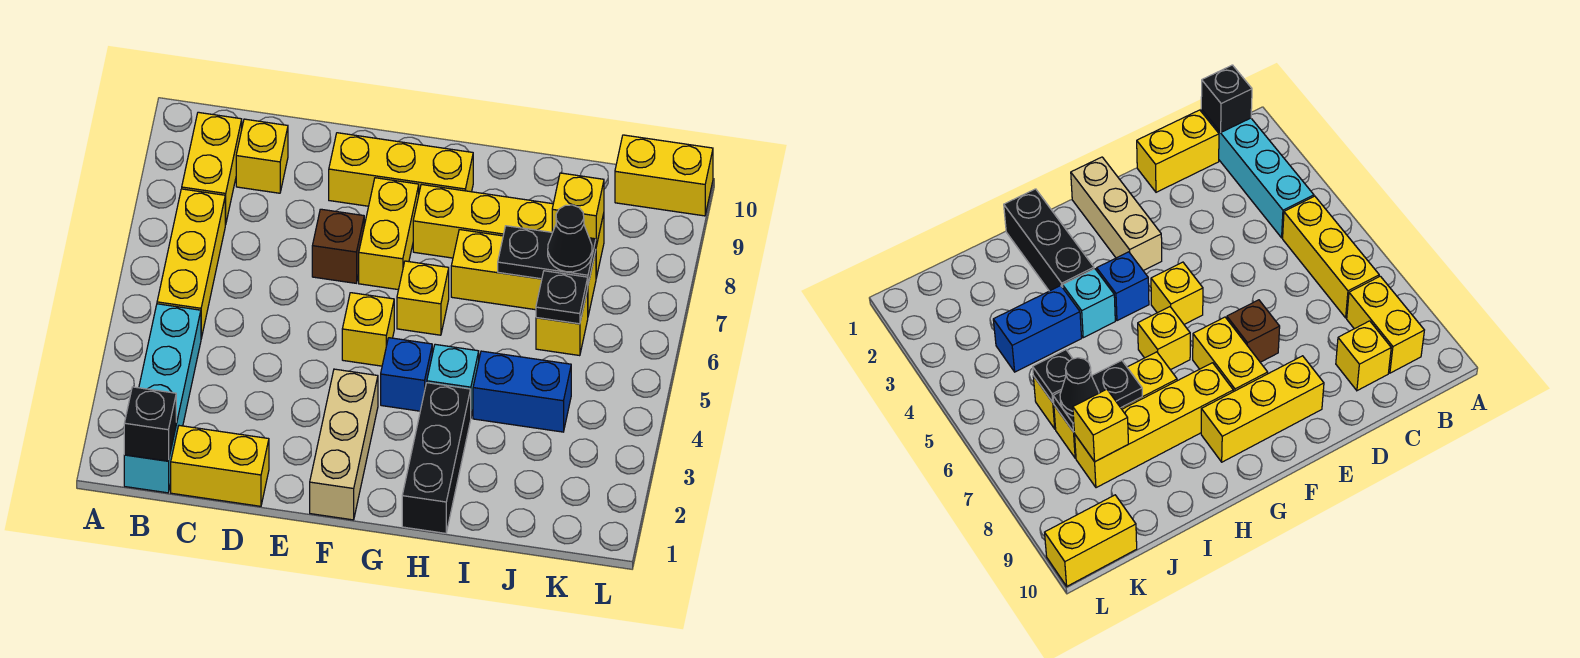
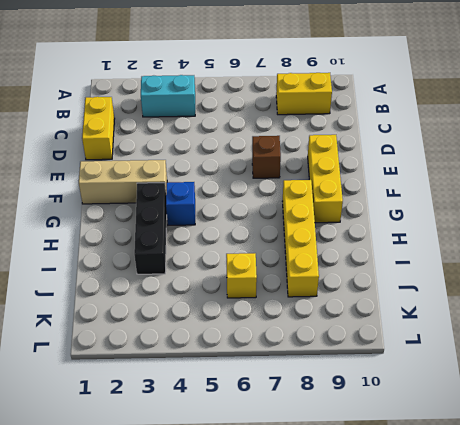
cyan brick B3:B4 level 1 -> cyan brick B1:B4 level 1
black brick G3:I3 level 1 -> black brick H1:H3 level 1
none -> yellow brick B5:B7 level 1
none -> yellow brick C9 level 1
none -> yellow brick F5 level 1

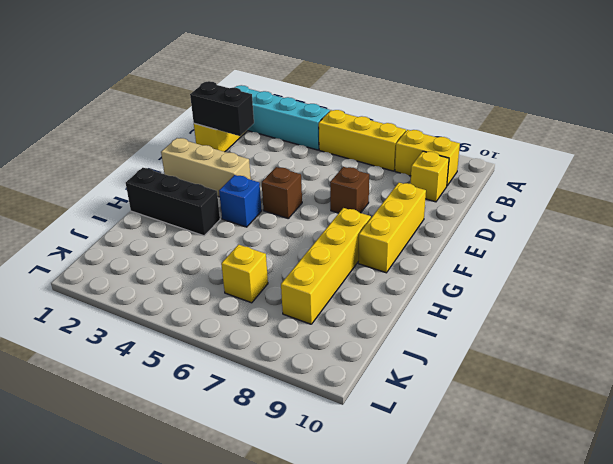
black brick D1:D2 level 2 -> none
brown brick F5 level 1 -> yellow brick F5 level 1
none -> yellow brick F7:F8 level 1
none -> yellow brick G6 level 1
none -> cyan brick H4 level 1

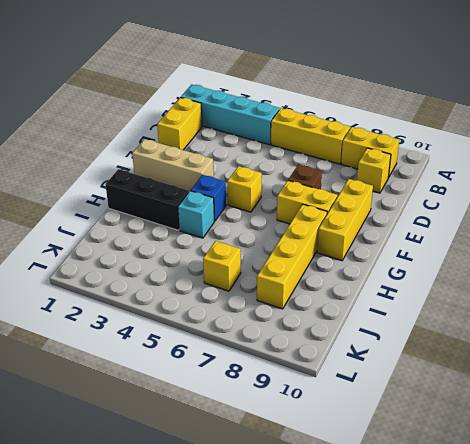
none -> yellow brick G6 level 1
none -> yellow brick H7:J7 level 1
none -> blue brick I4:J4 level 1

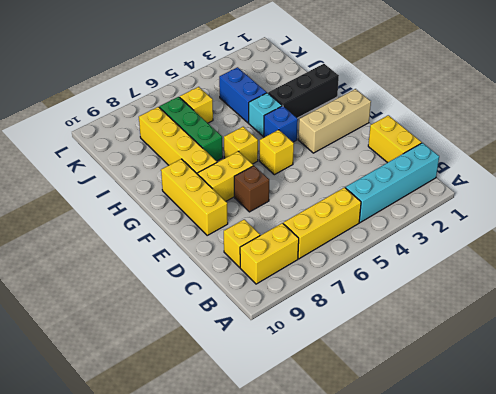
green brick H7:J7 level 1 -> yellow brick H7:J7 level 1
none -> yellow brick K10:L10 level 1
none -> black brick B1 level 2
none -> black plate I7:J7 level 2

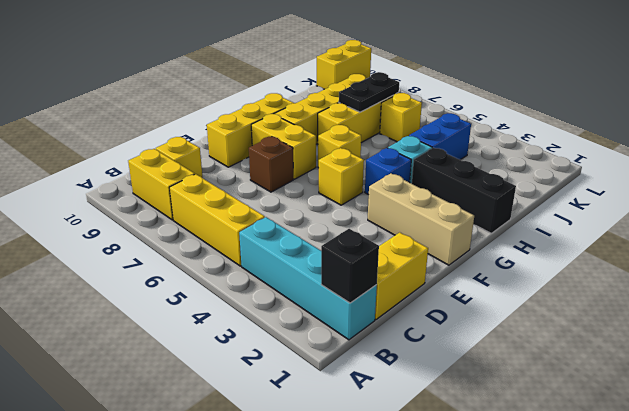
none -> black plate J6 level 2
none -> yellow brick J8 level 2
none -> black cone J7 level 3

